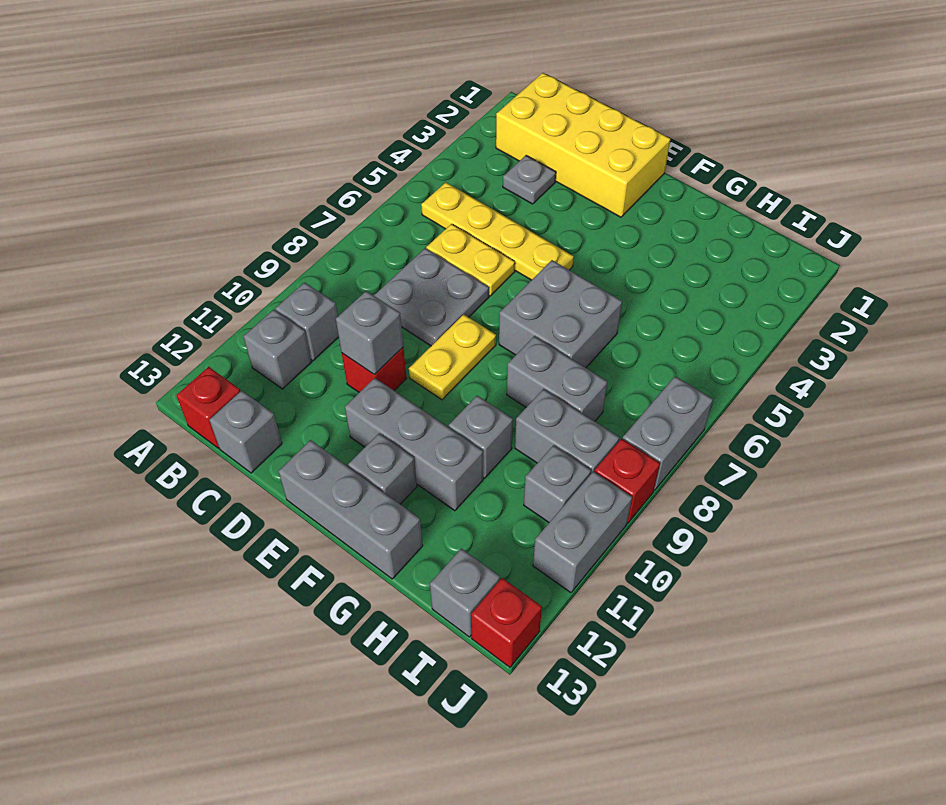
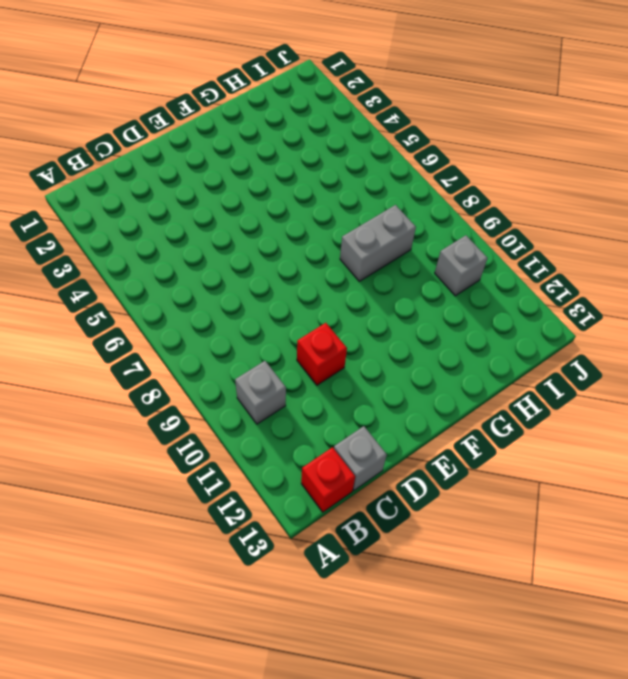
none -> yellow brick B1:E2 level 1
none -> yellow plate B5:E5 level 1
none -> grey brick B11 level 1

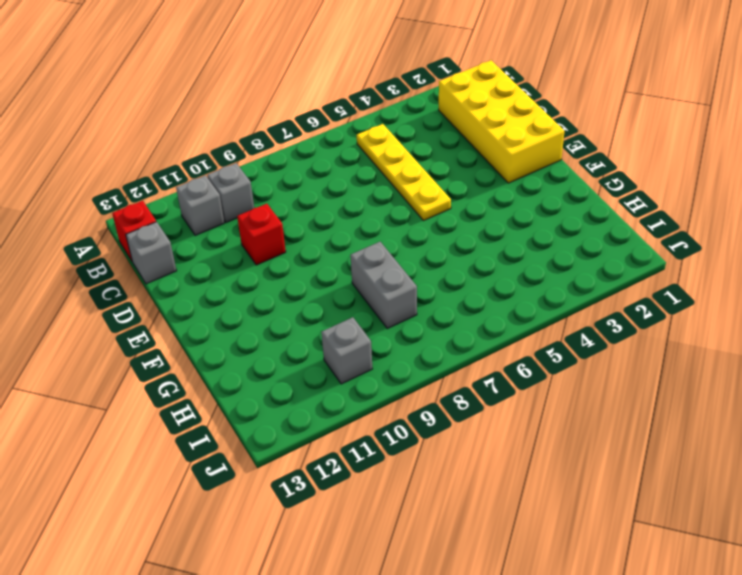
none -> grey plate C3 level 1
none -> yellow plate C6:D6 level 1
none -> grey plate C7:D8 level 1

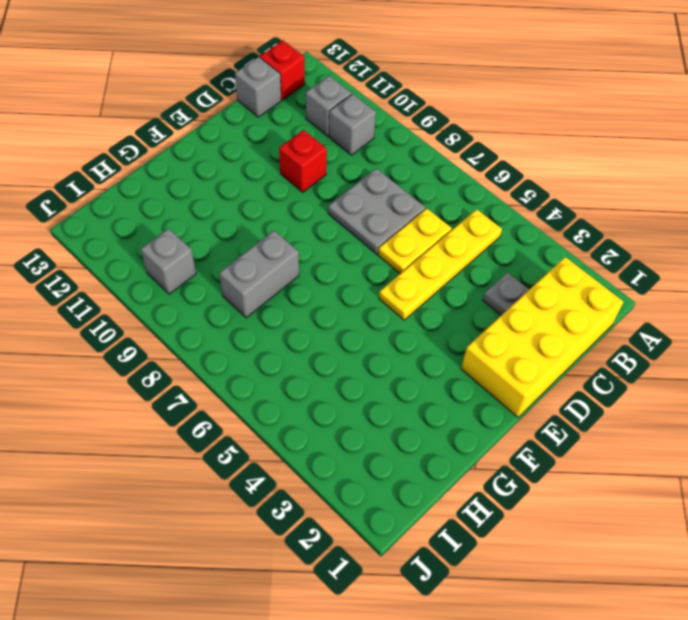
none -> yellow plate E8:E9 level 1
none -> grey brick E11:G11 level 1
none -> grey brick E13:G13 level 1

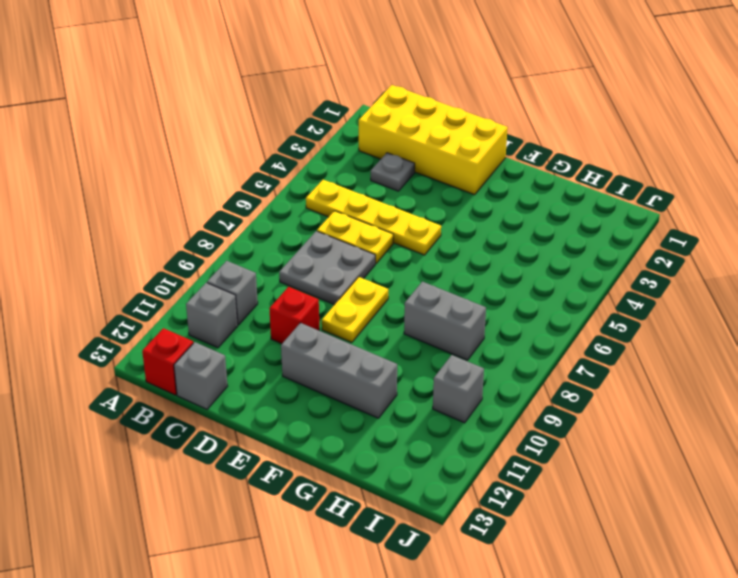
none -> grey brick E13:G13 level 1
none -> grey brick F6:G7 level 1
none -> grey brick F12 level 1

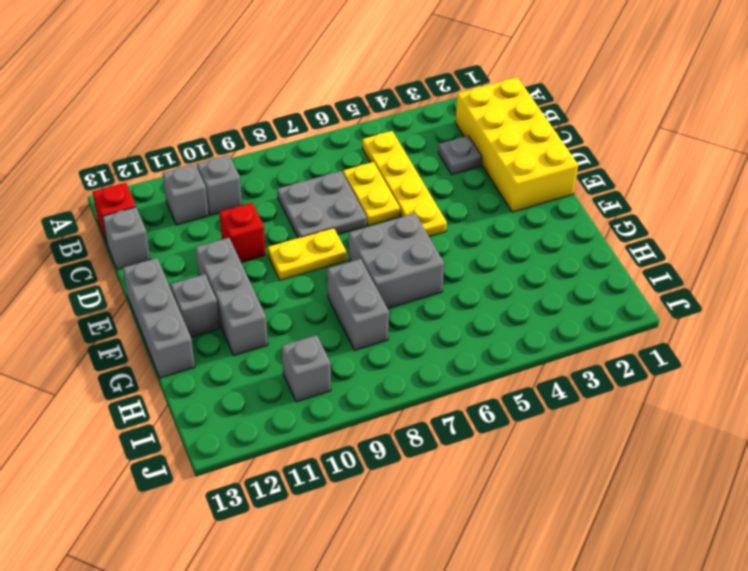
none -> grey brick G10 level 1
none -> grey brick H9:I9 level 1
none -> grey brick I13 level 1

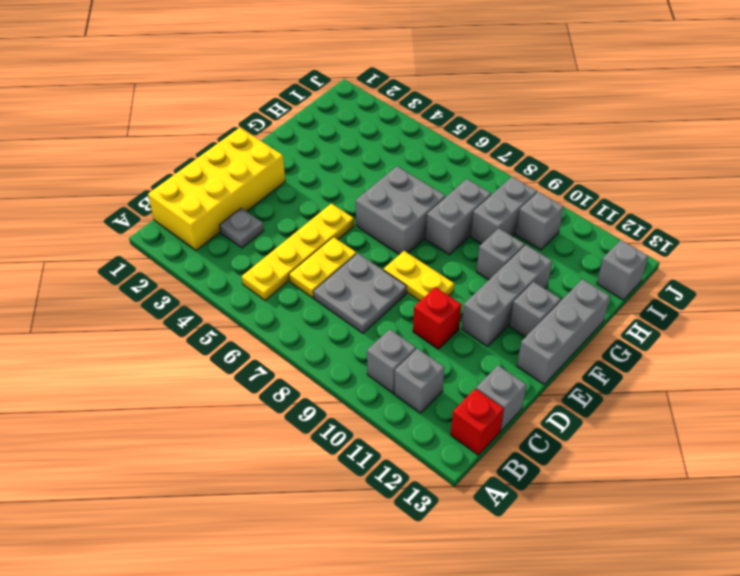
none -> grey brick J7:J8 level 1
none -> red brick J9 level 1
none -> grey brick J10:J11 level 1

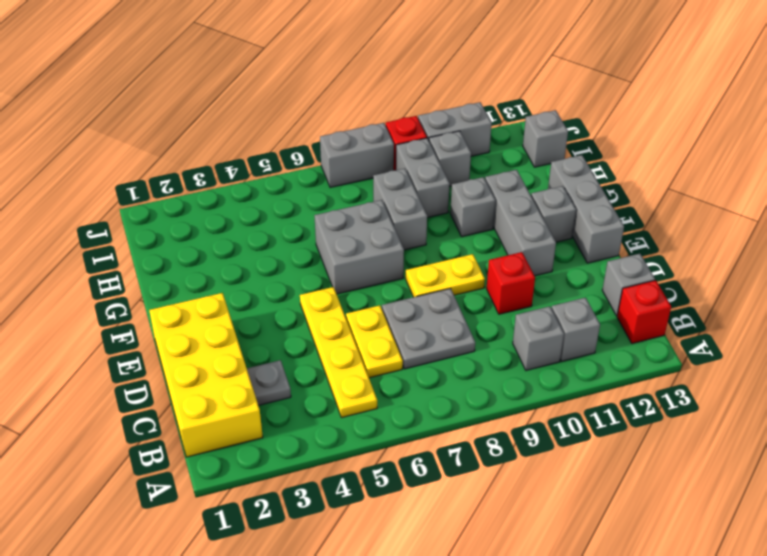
none -> red brick J13 level 1
none -> grey brick D10 level 2

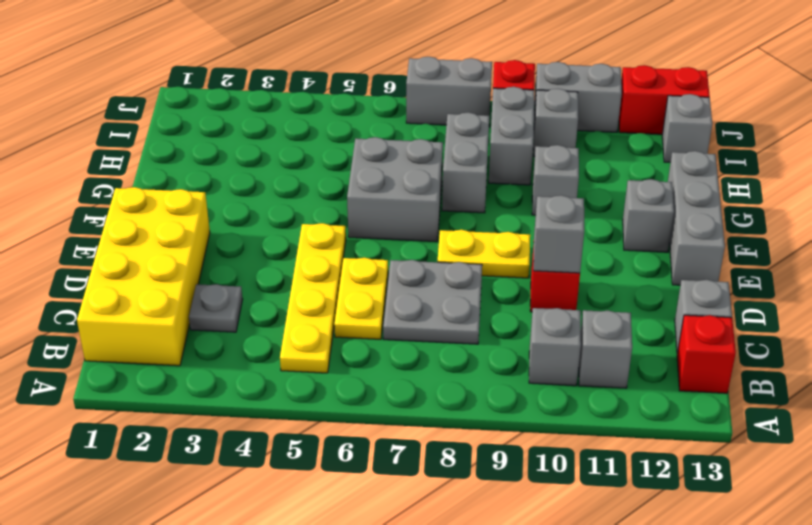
red brick J12:J13 level 1 -> red brick J13 level 1
none -> grey brick E11:G11 level 1

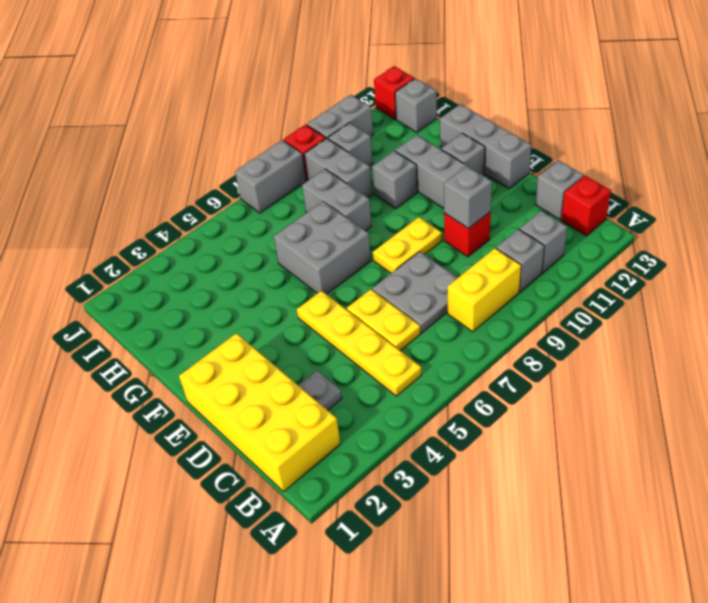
yellow brick B8:B9 level 1 -> none

